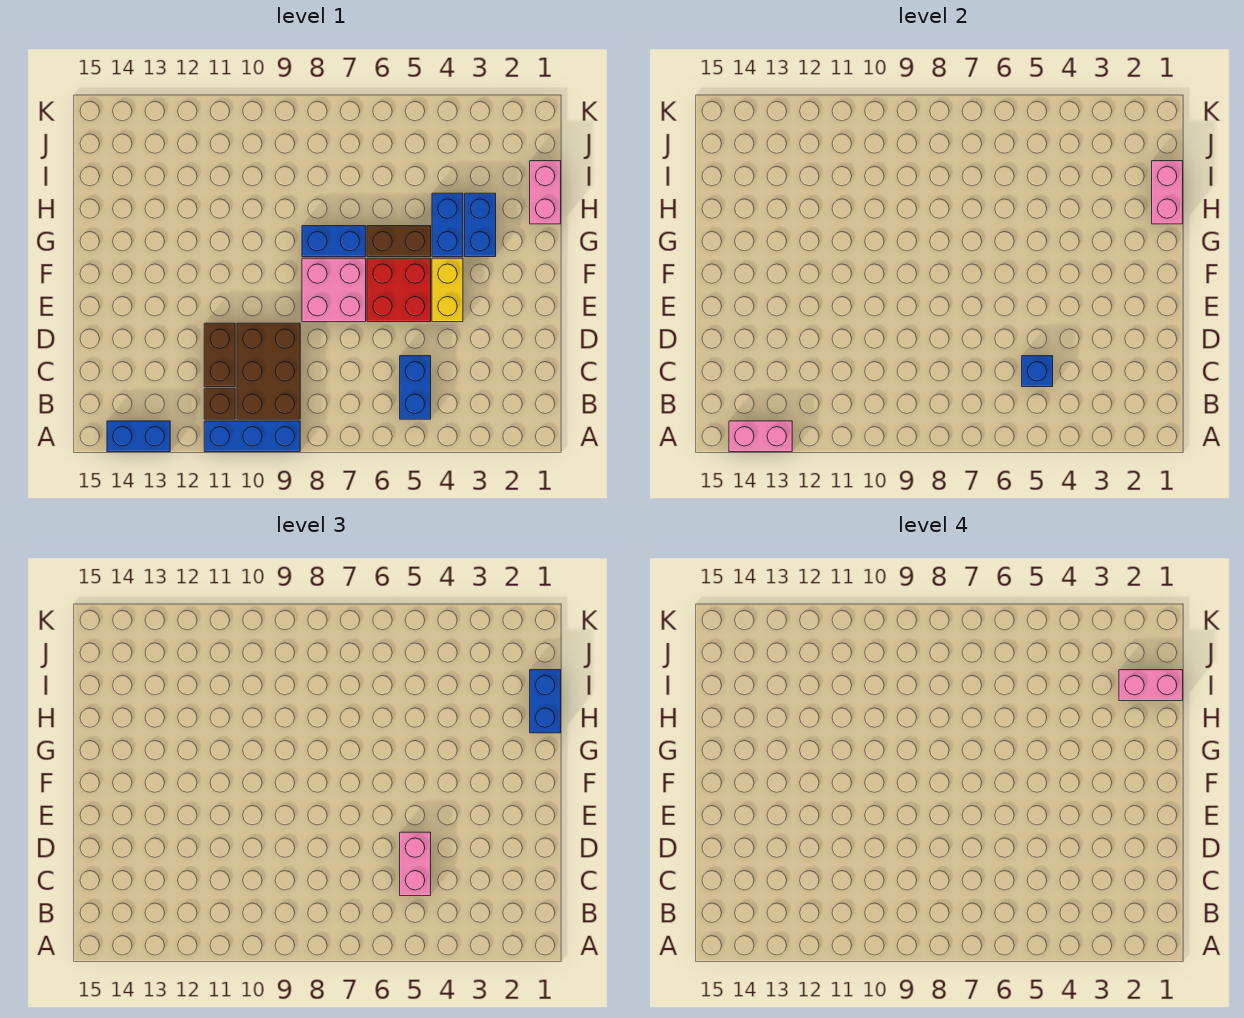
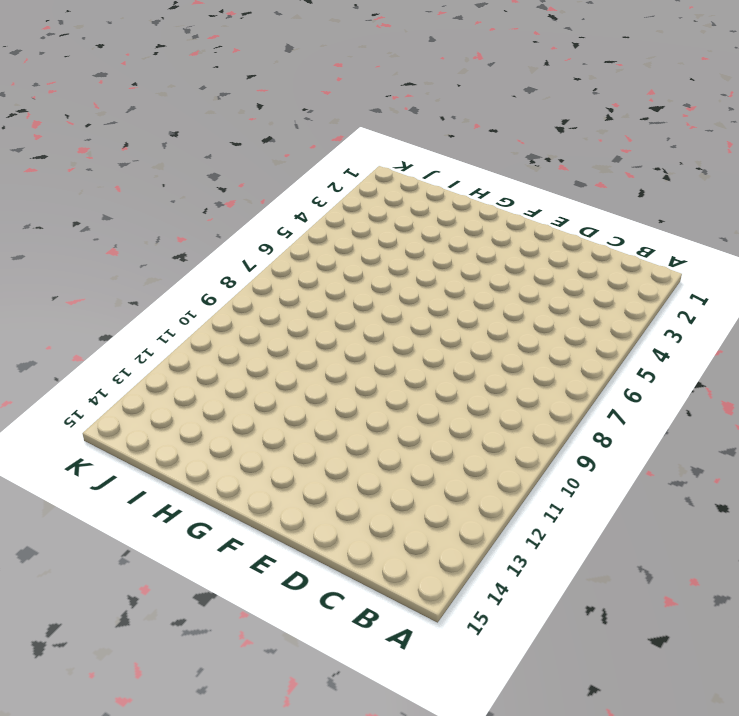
none -> blue brick A9:A11 level 1
none -> blue brick A13:A14 level 1
none -> blue brick B5:C5 level 1

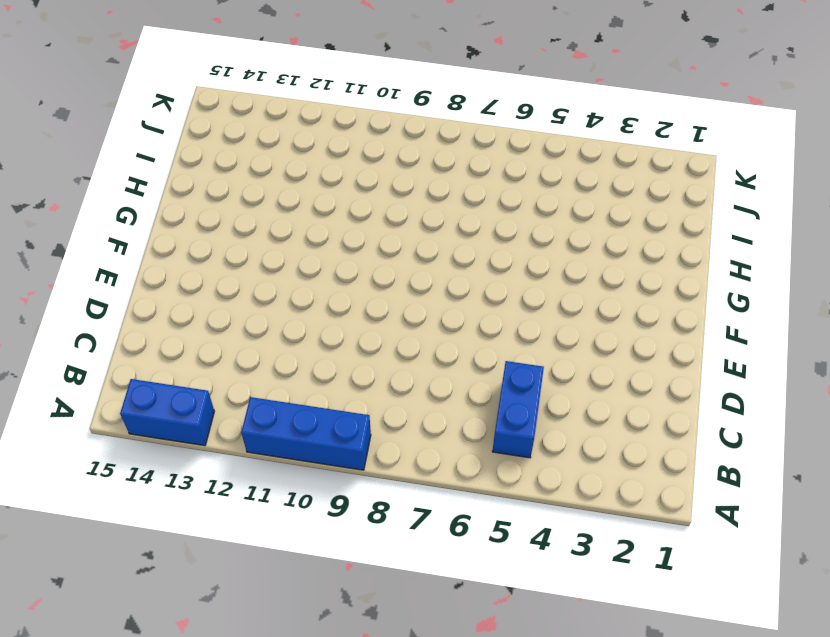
none -> brown brick B9:D10 level 1
none -> brown brick B11 level 1
none -> brown brick C11:D11 level 1

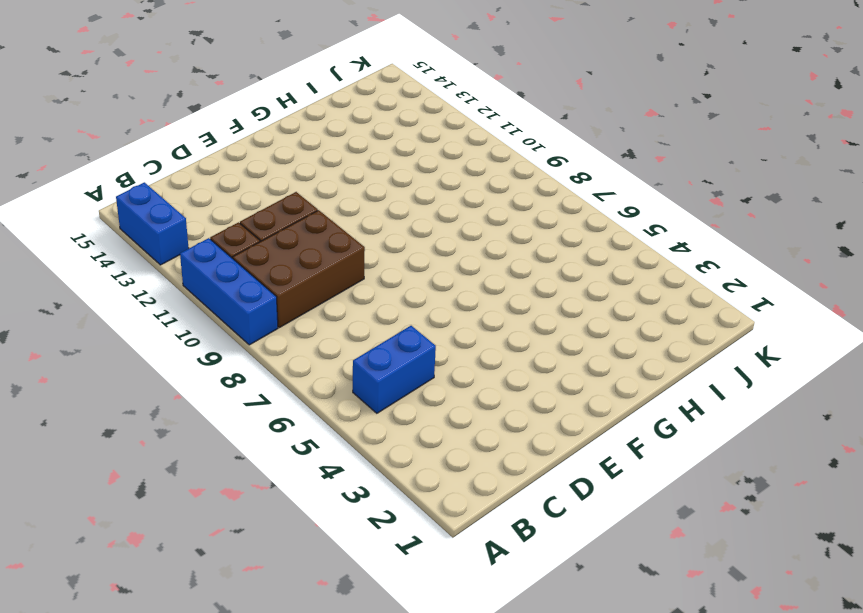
none -> yellow brick E4:F4 level 1
none -> red brick E5:F6 level 1
none -> pink brick E7:F8 level 1

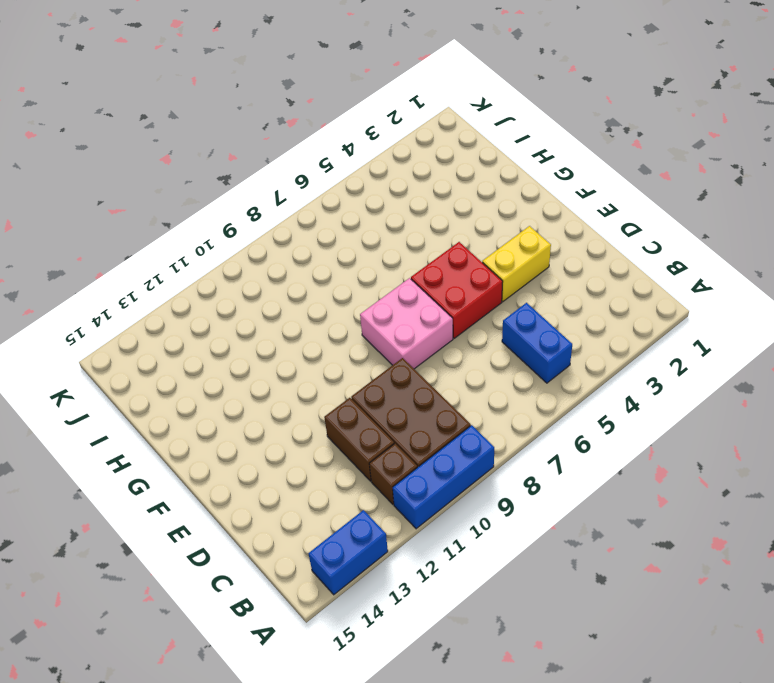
yellow brick E3:E4 level 1 -> yellow brick E4:F4 level 1
none -> blue brick G3:H3 level 1
none -> blue brick G4:H4 level 1
none -> brown brick G5:G6 level 1

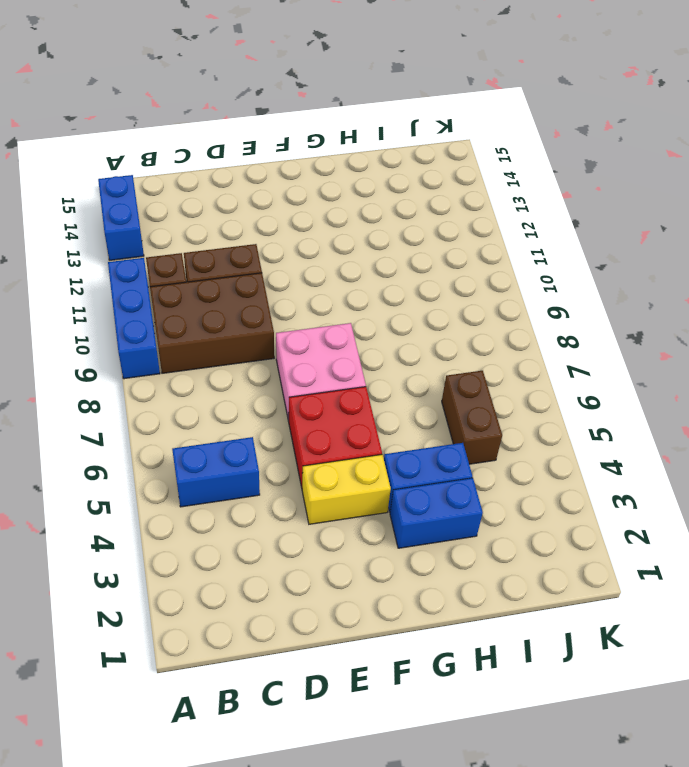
brown brick I5:I6 level 1 -> brown brick G5:G6 level 1
none -> blue brick G7:G8 level 1
none -> pink brick H1:I1 level 1
none -> pink brick A13:A14 level 2

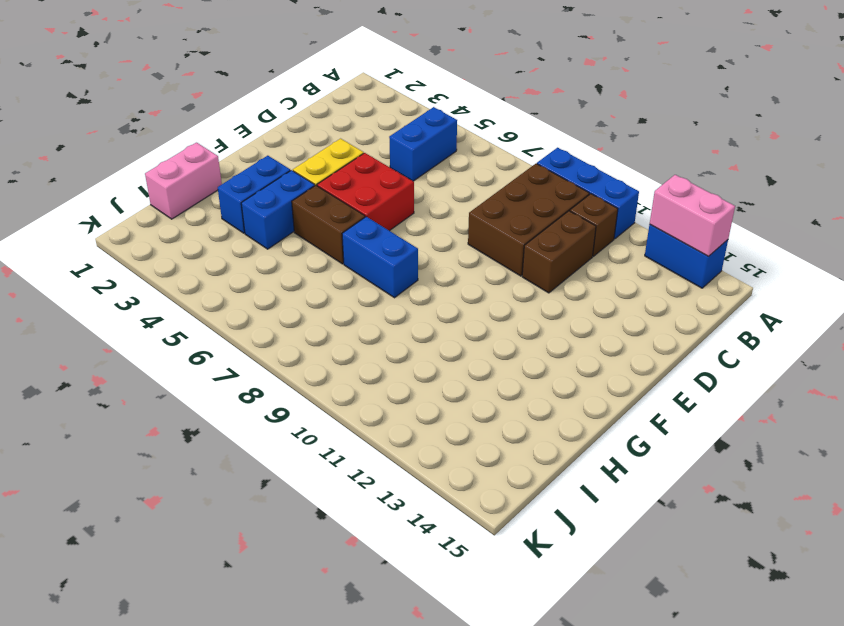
none -> pink brick E7:F8 level 1
none -> blue brick C5 level 2
none -> pink brick H1:I1 level 2

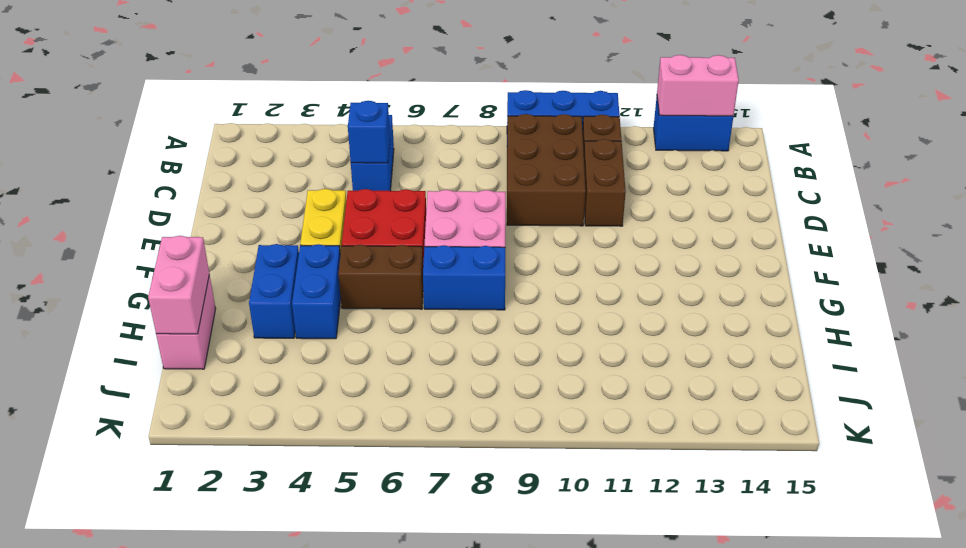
none -> pink brick C5:D5 level 3
none -> blue brick H1:I1 level 3
none -> pink brick I1:I2 level 4

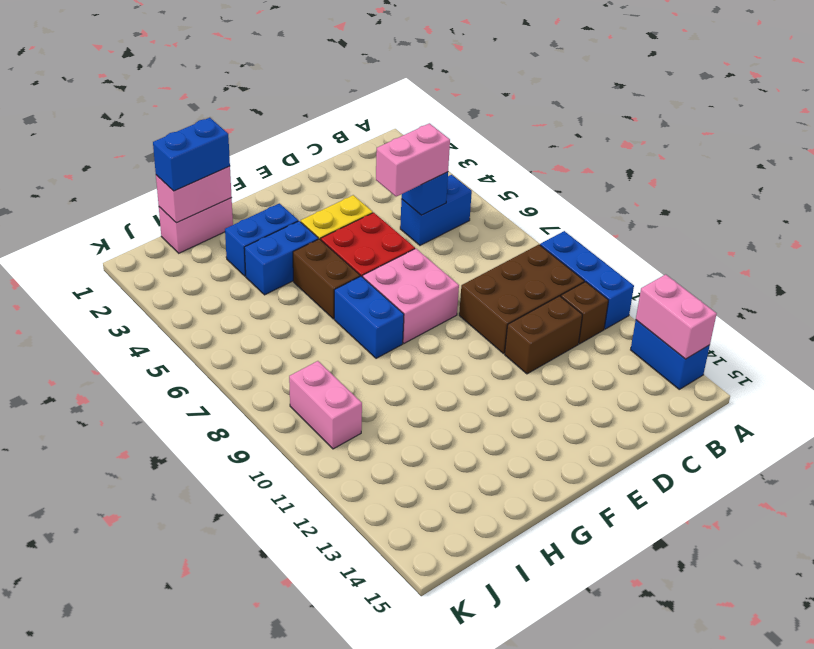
pink brick J9:J10 level 1 -> pink brick I1:I2 level 4

